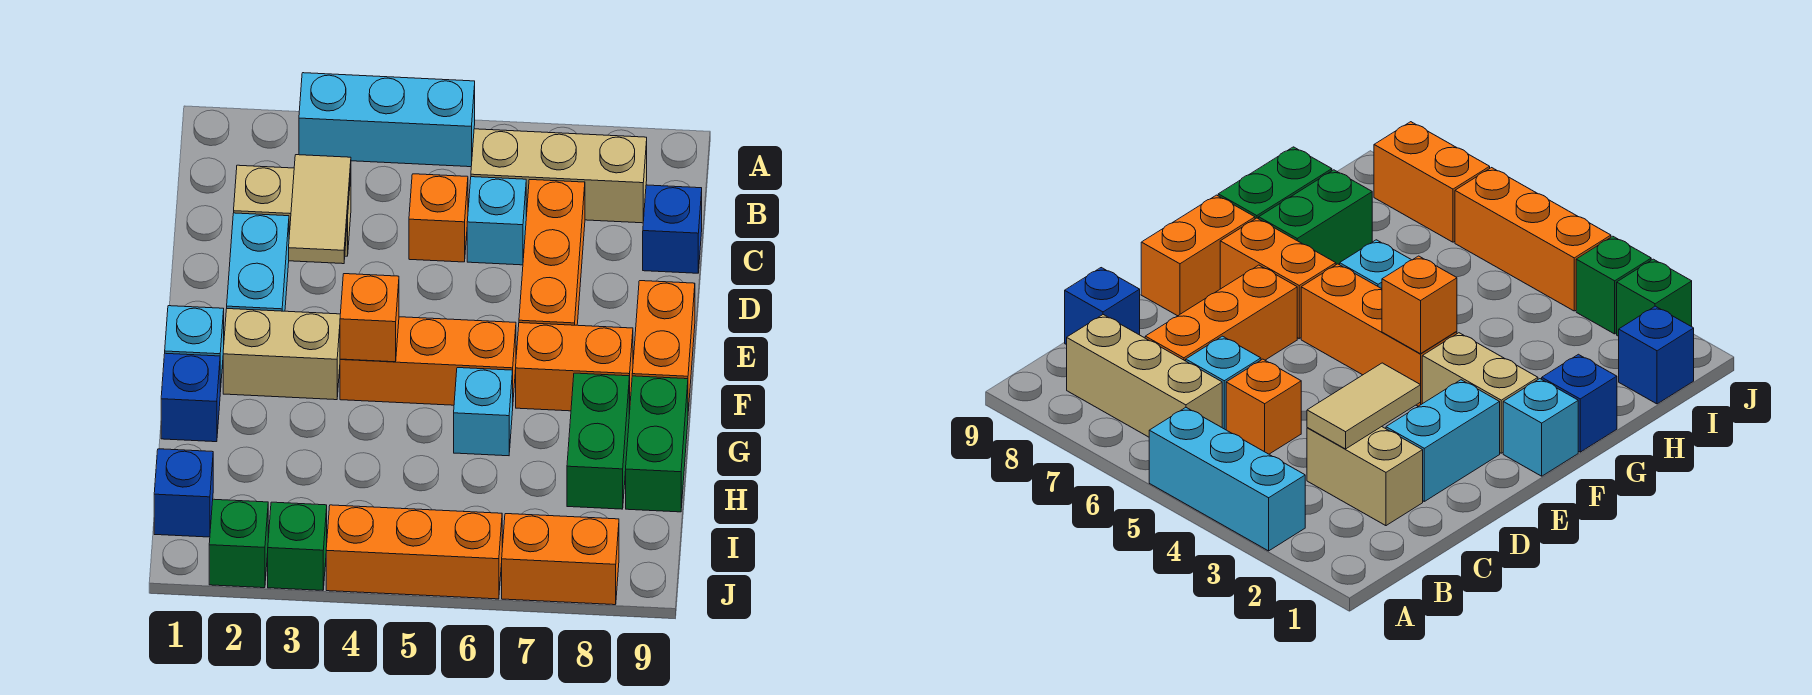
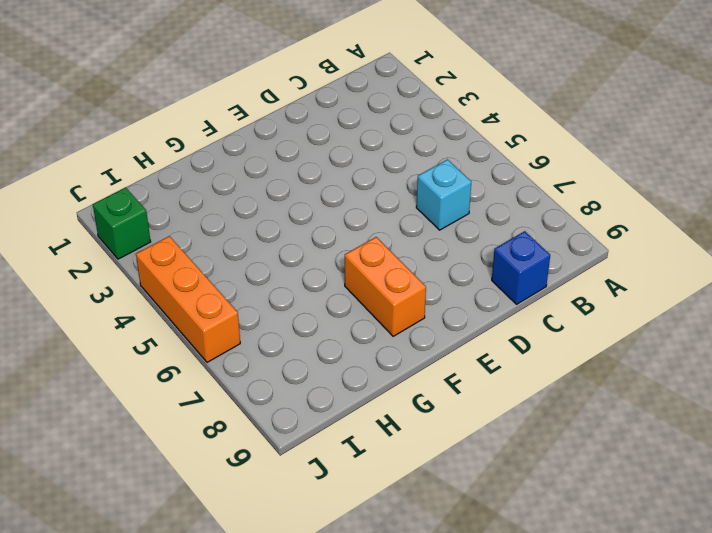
none -> cyan brick A3:A5 level 1
none -> tan brick B6:B8 level 1
none -> tan brick C2:C3 level 1

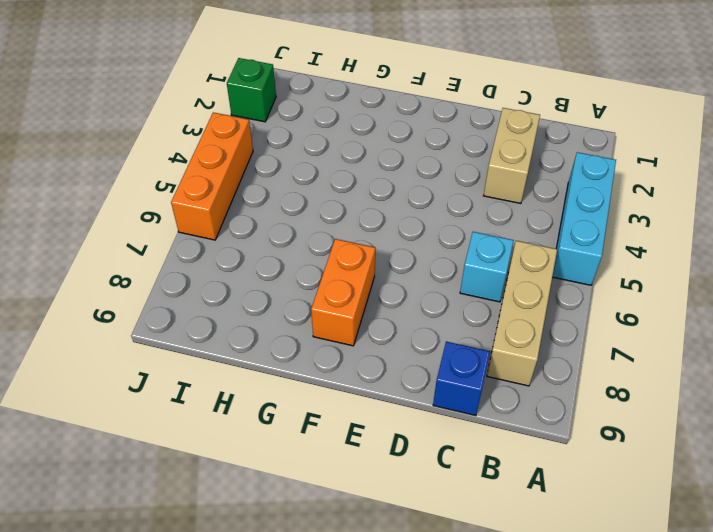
none -> orange brick C5 level 1
none -> orange brick C7:E7 level 1
none -> cyan brick D2:E2 level 1

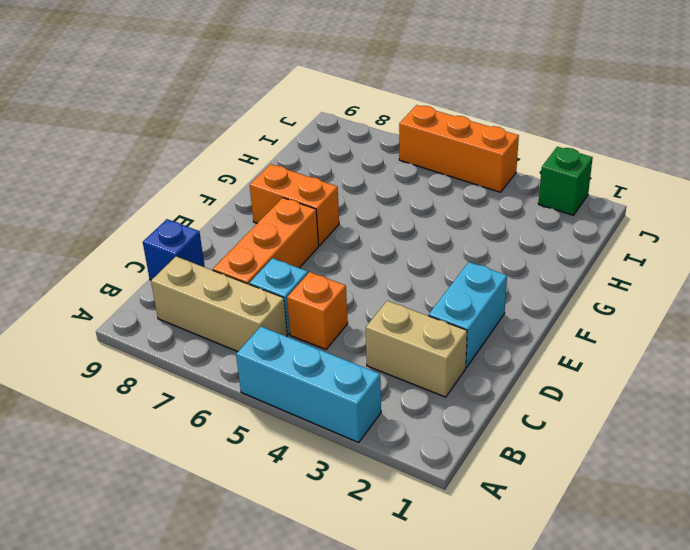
none -> orange brick E9:F9 level 1
none -> cyan brick F1 level 1
none -> tan brick F2:F3 level 1

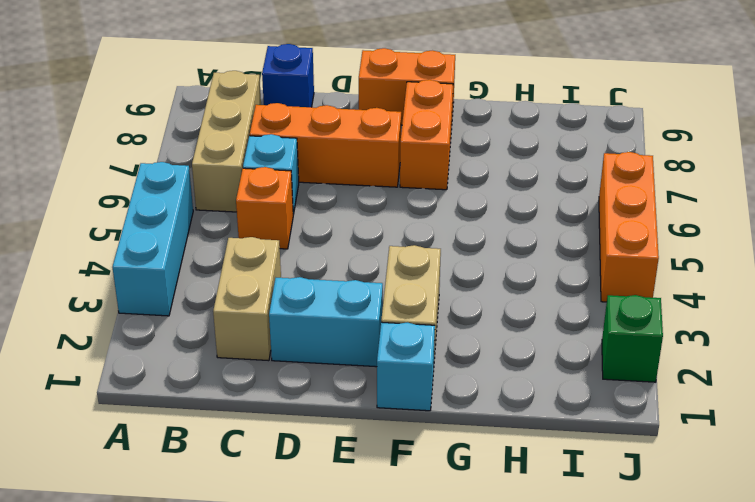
none -> orange brick F4:F6 level 1
none -> blue brick G1 level 1
none -> cyan brick G6 level 1

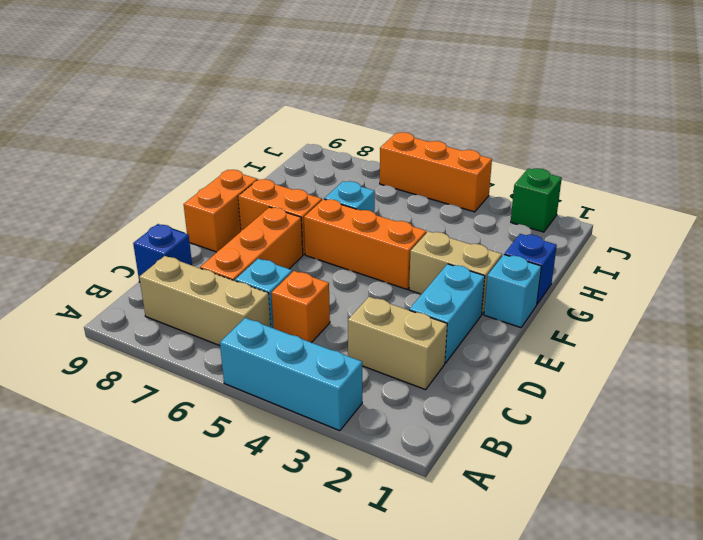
none -> green brick G8:H8 level 1
none -> green brick G9:H9 level 1
none -> blue brick I1 level 1

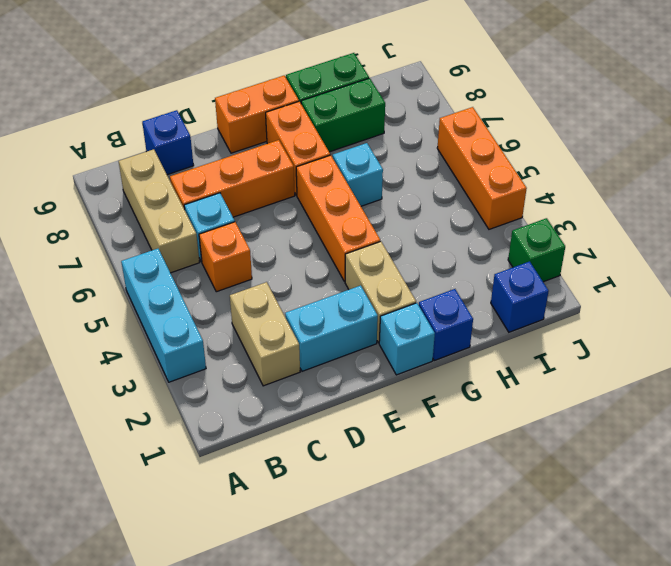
none -> green brick J3 level 1
none -> orange brick J7:J8 level 1
none -> tan tile C3:D3 level 2

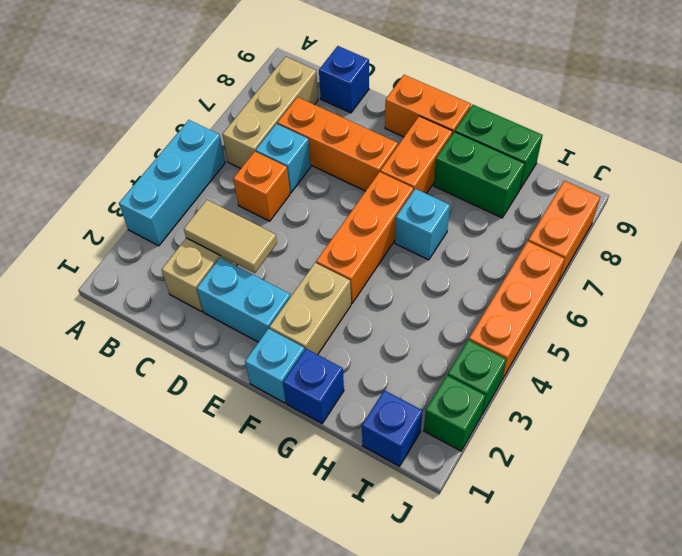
none -> orange brick F4 level 2

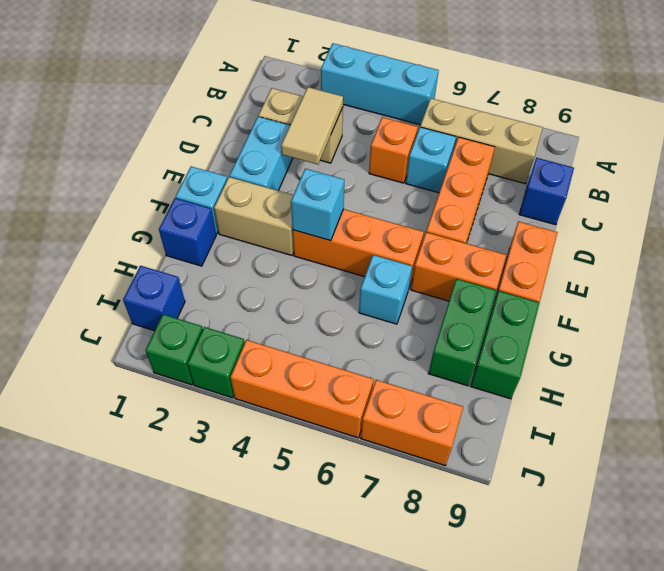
cyan brick F4 level 2 -> orange brick F4 level 2

